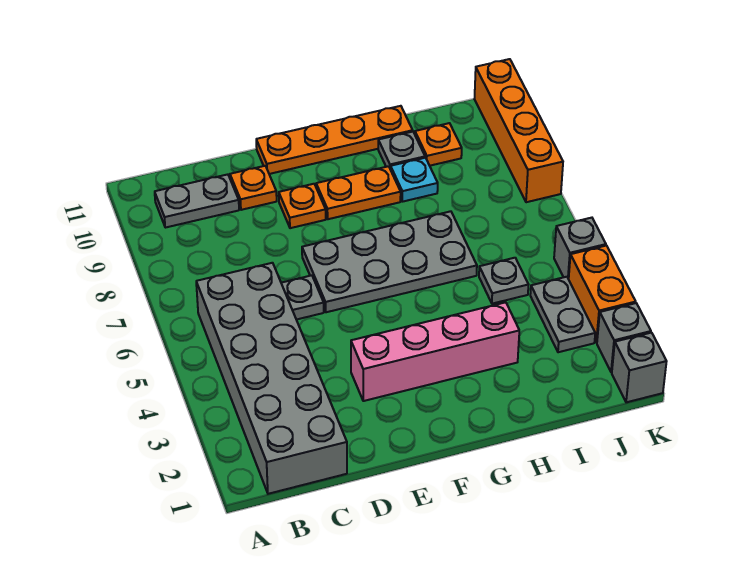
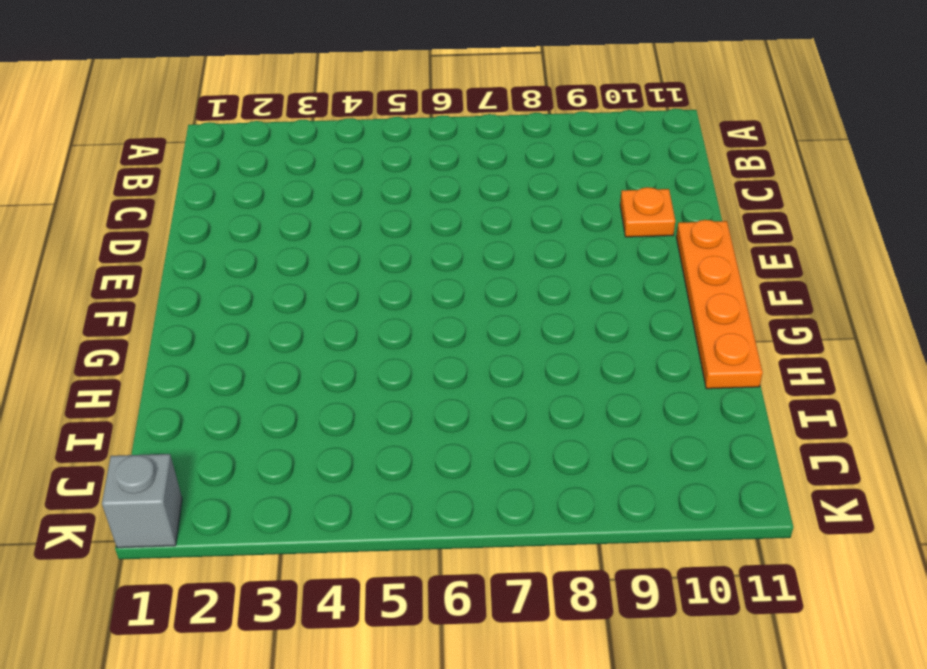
none -> grey brick B1:C6 level 1
none -> grey plate B10:C10 level 1
none -> grey plate D6 level 1

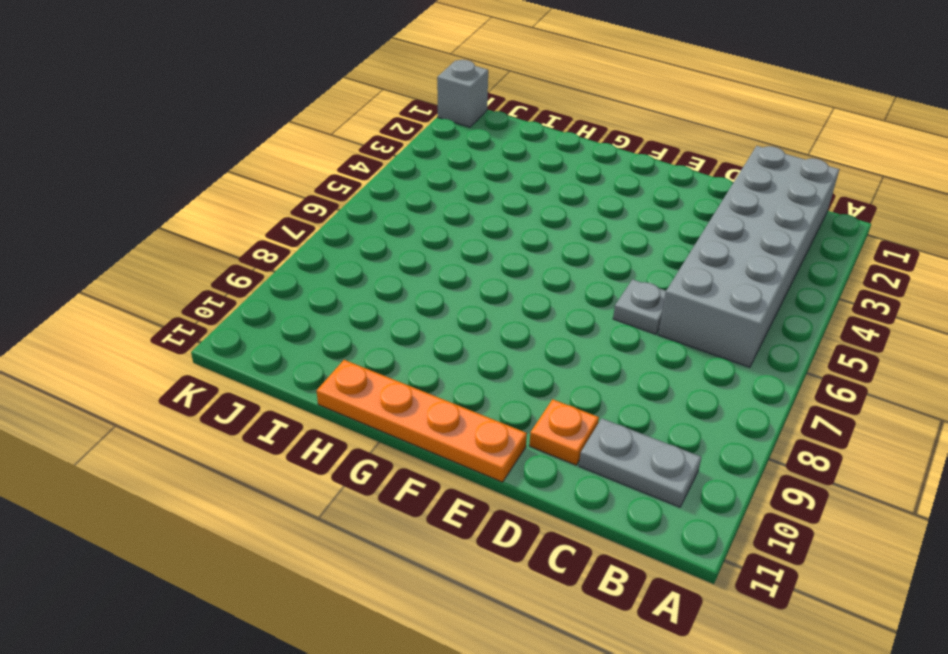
none -> pink brick E3:H3 level 1
none -> grey plate E6:H7 level 1
none -> orange plate E9 level 1

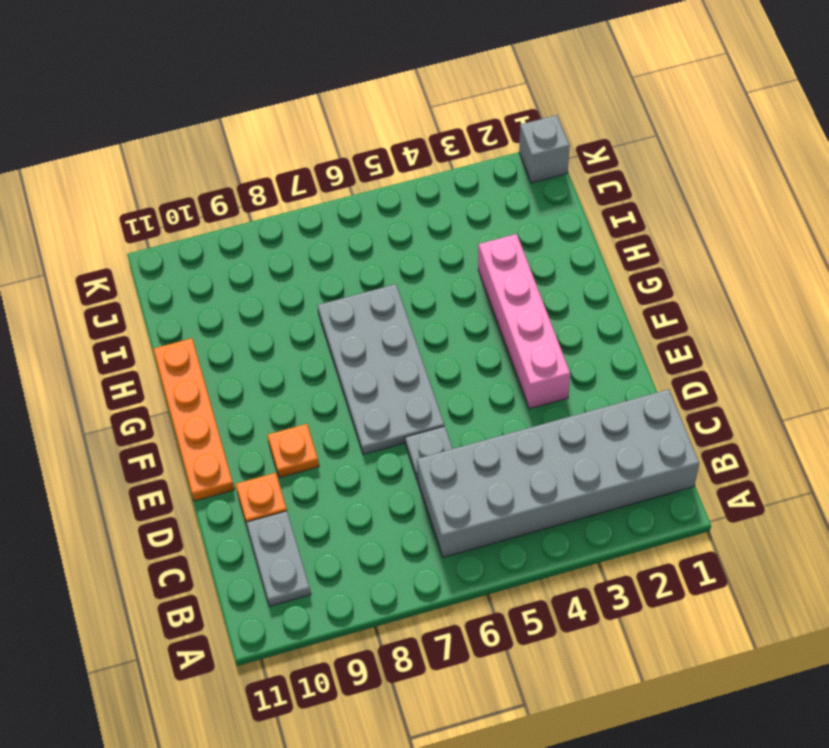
none -> orange plate F9:G9 level 1
none -> cyan plate H9 level 1
none -> grey plate H10 level 1

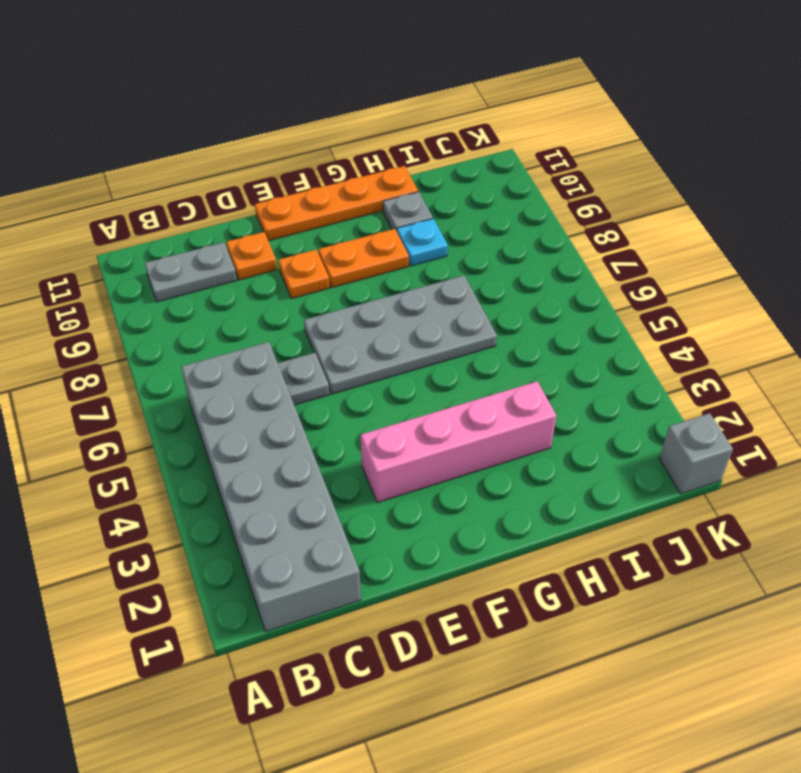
none -> grey plate I5 level 1
none -> orange plate I10 level 1
none -> grey plate J3:J4 level 1

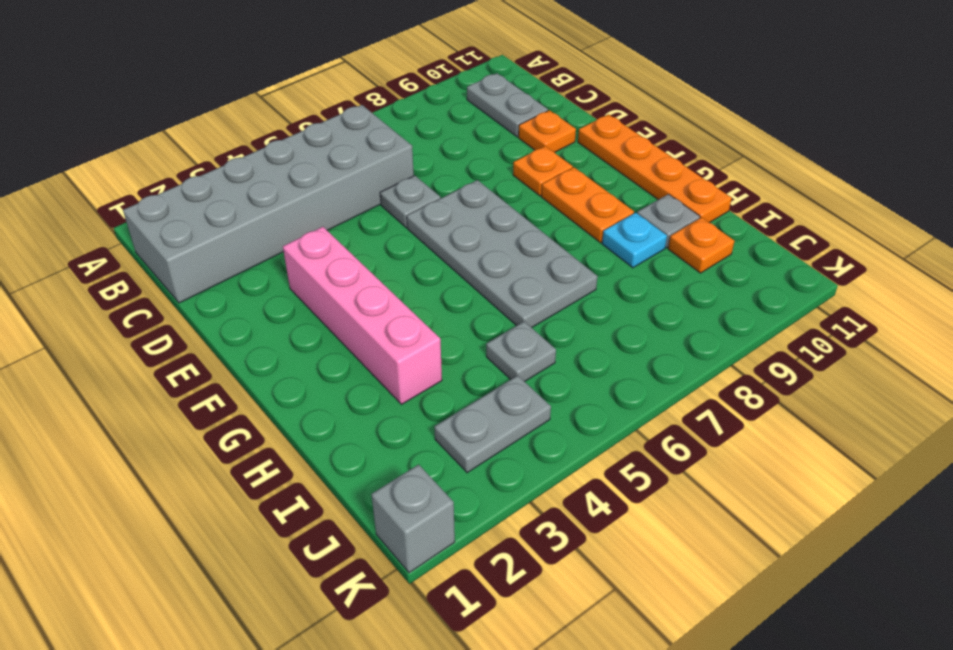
none -> grey brick K2 level 1
none -> orange brick K3:K4 level 1
none -> grey brick K5 level 1

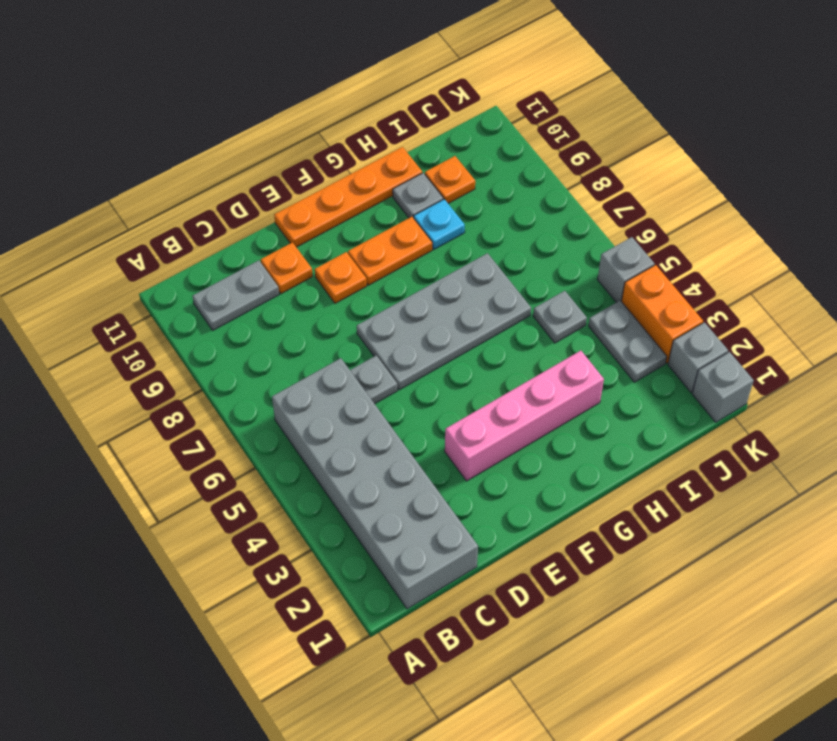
none -> orange brick K8:K11 level 1

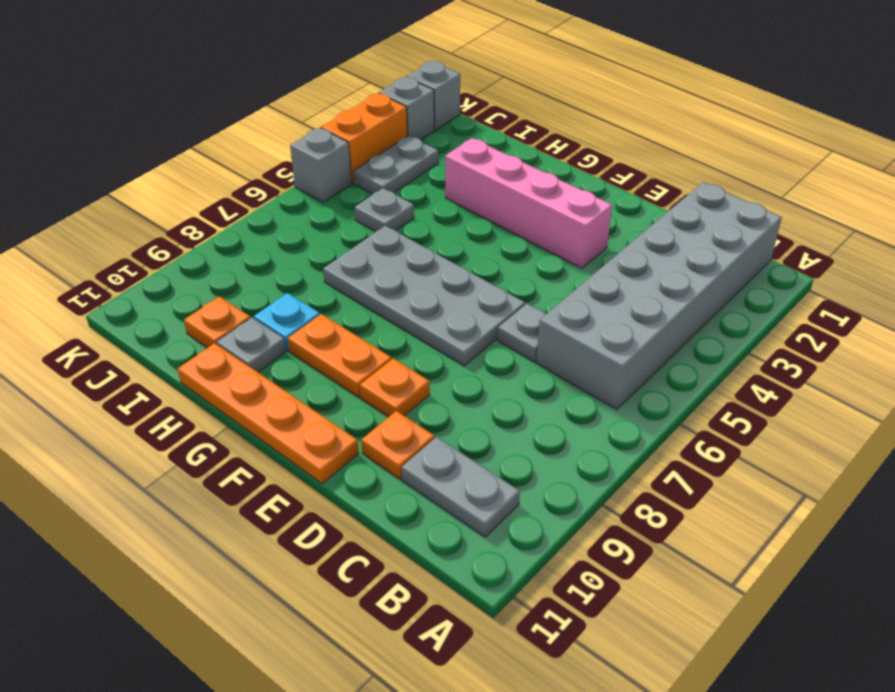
none -> orange brick K8:K11 level 1

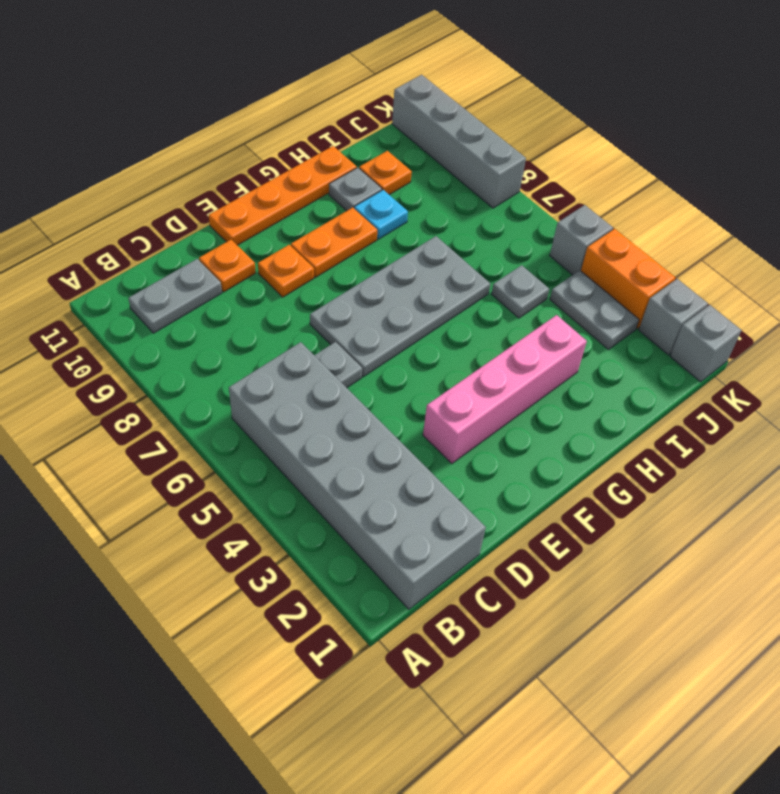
grey brick K8:K11 level 1 -> orange brick K8:K11 level 1

